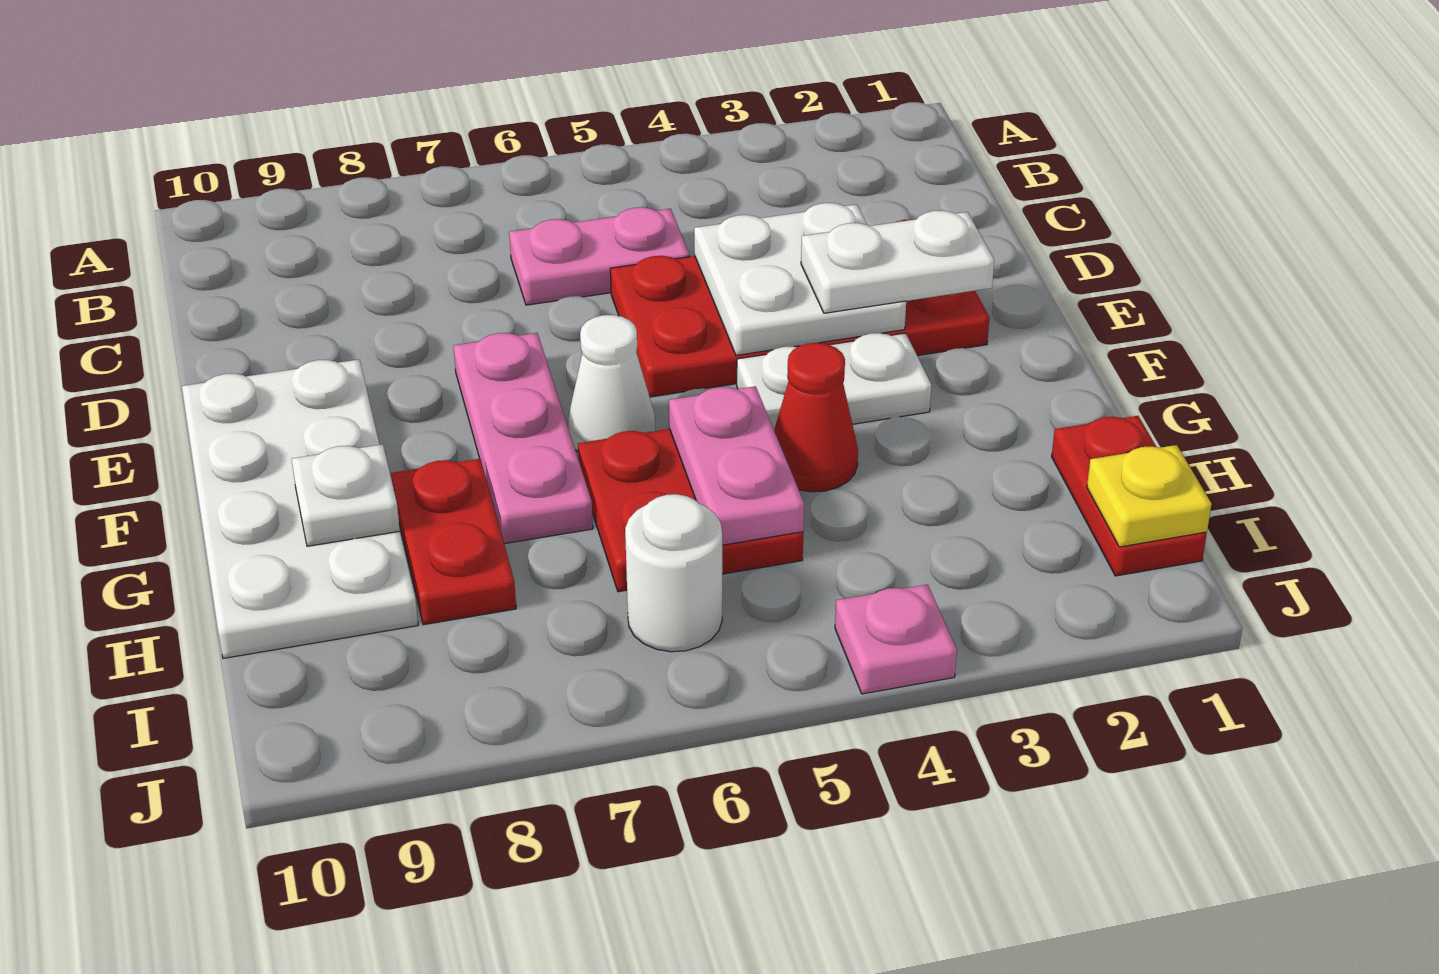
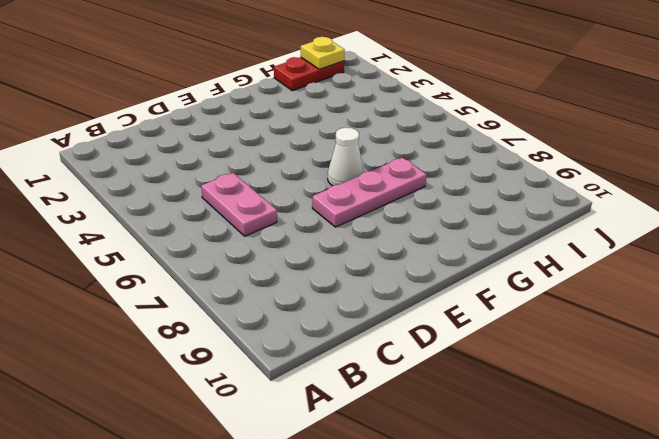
none -> red plate D2:E5 level 1
none -> white plate E9:H10 level 1
none -> white plate F3:F4 level 1

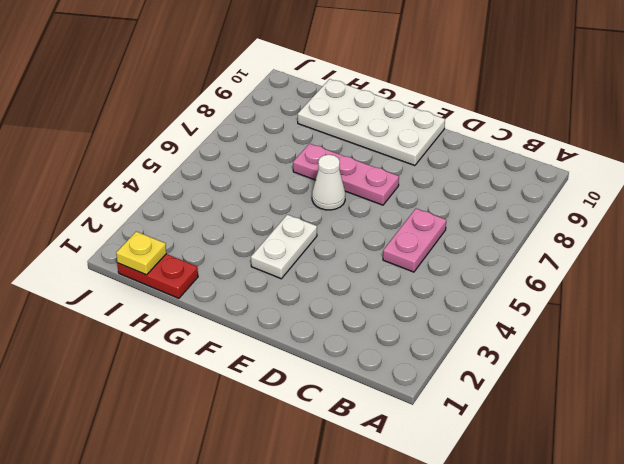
none -> red plate D2:E5 level 1
none -> red cone G4 level 1
none -> red plate G5:H6 level 1

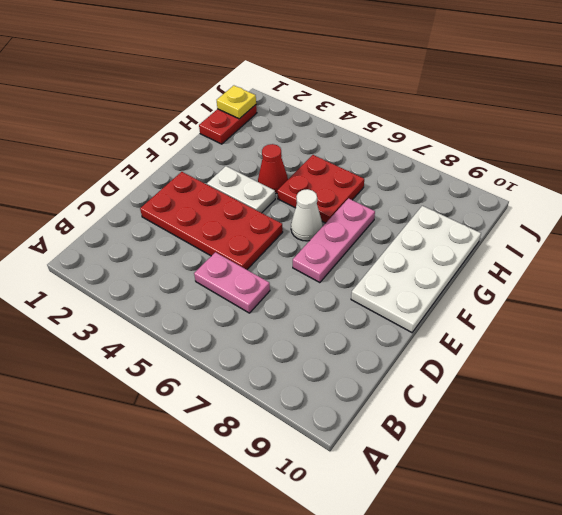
none -> red plate G8:H8 level 1
none -> white round brick I6 level 1
none -> pink plate J4 level 1

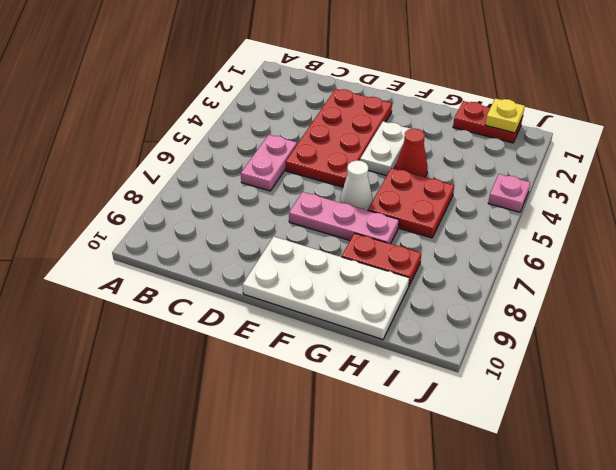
none -> white round brick I6 level 1
none -> white plate D3:E4 level 2
none -> pink plate G5:H5 level 2

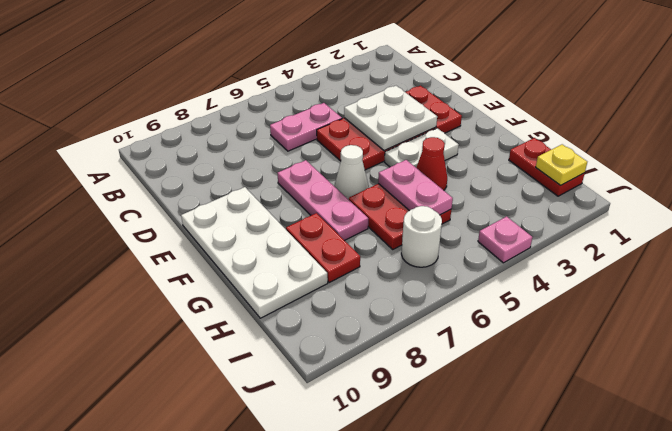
none -> white plate G9 level 2
none -> white plate E2:E3 level 3

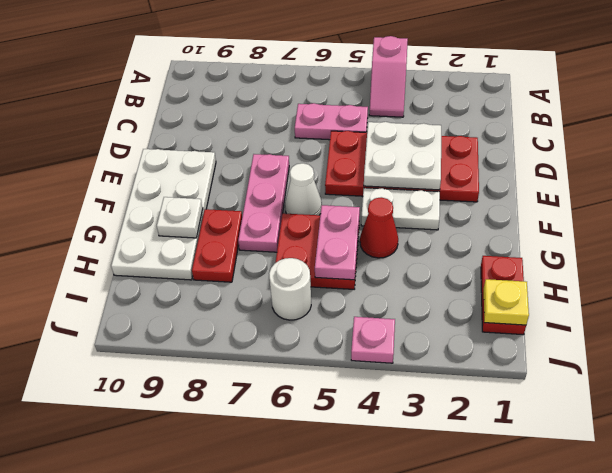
pink slope A4:B4 level 1 top A -> none
none -> white plate E2:E3 level 3

